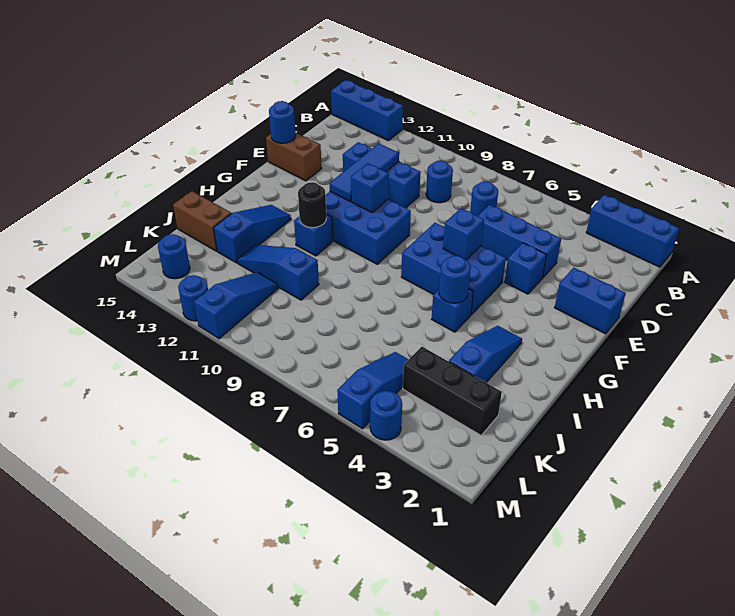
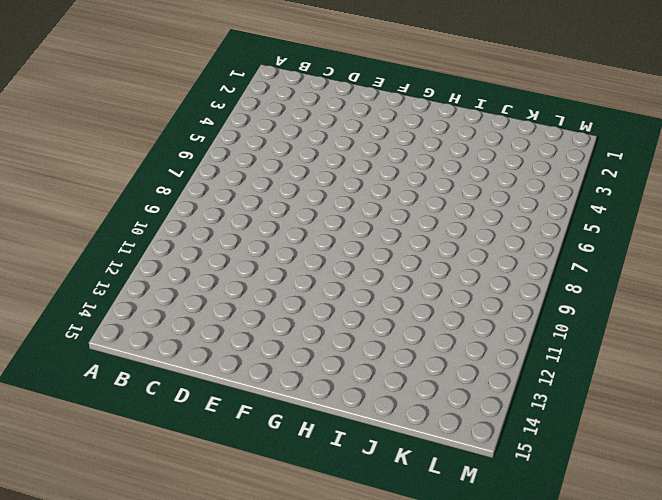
none -> blue brick A1:A3 level 1
none -> blue brick A13:A15 level 1
none -> blue round brick C7 level 1

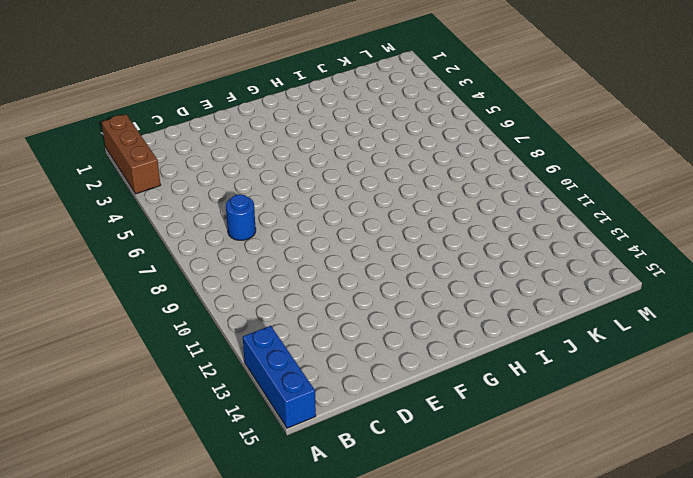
brown brick A1:A3 level 1 -> blue brick A1:A3 level 1
none -> blue round brick C9 level 1
none -> blue brick D4:D6 level 1
none -> blue brick D10:D12 level 1

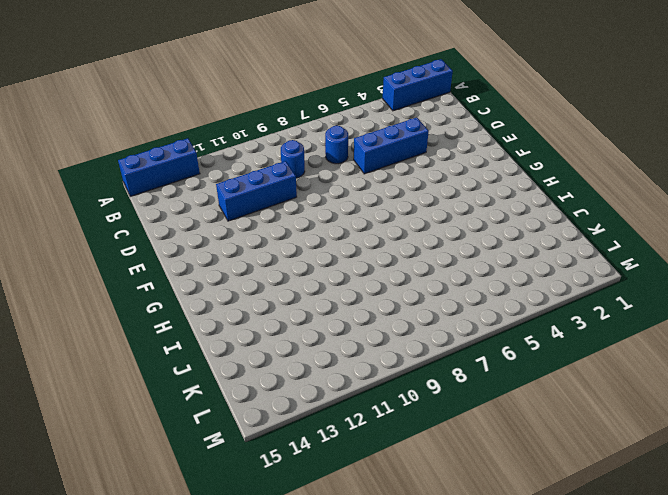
none -> blue brick E1:E2 level 1
none -> blue brick E4 level 1
none -> brown brick E14:E15 level 1

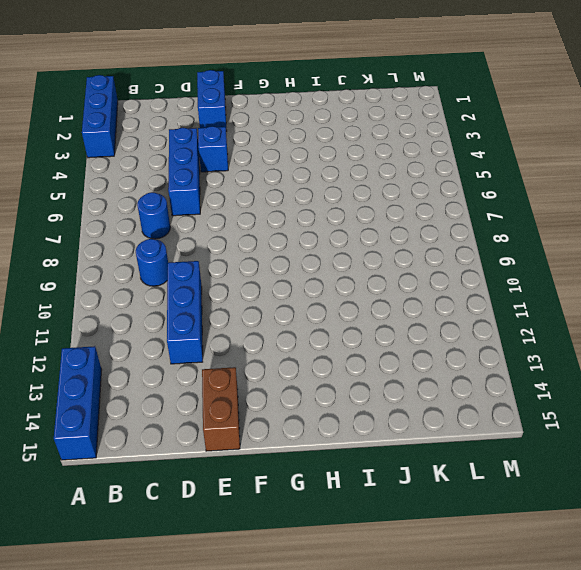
none -> blue brick F5:G7 level 1
none -> blue brick F9:G11 level 1
none -> blue slope H3:J3 level 1 top J

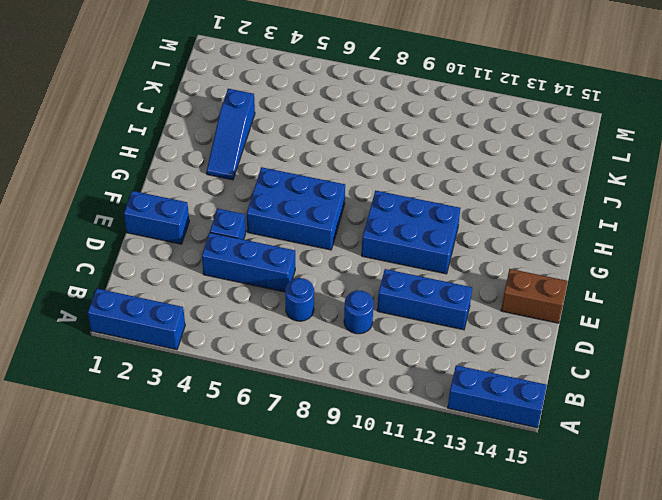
none -> blue brick H5 level 1
none -> blue brick H11 level 1
none -> blue slope H13:J13 level 1 top J

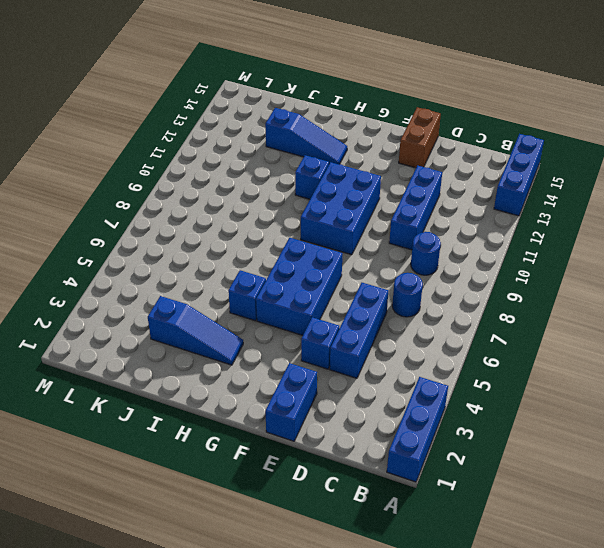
none -> blue slope J10:J12 level 1 top 10
none -> brown brick J14:J15 level 1
none -> black brick K2:K4 level 1

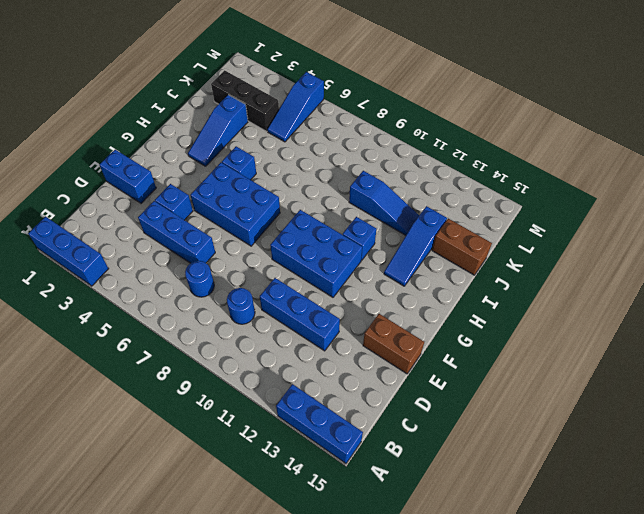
none -> blue slope K11:M11 level 1 top M
none -> blue round brick L14 level 1
none -> blue round brick M4 level 1

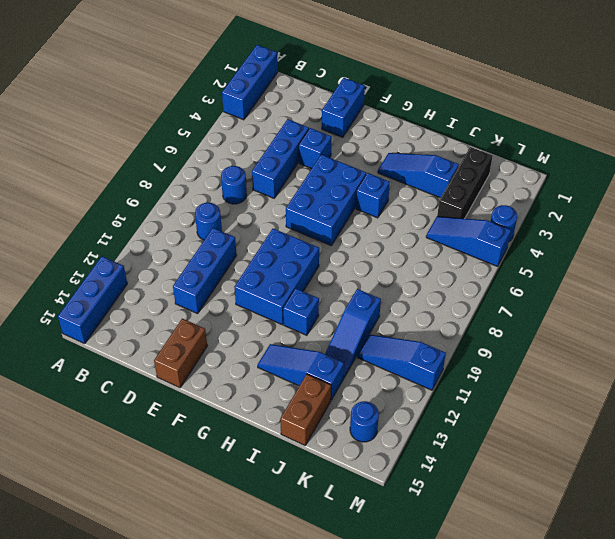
none -> blue round brick M12 level 1
none -> blue tile D11:F11 level 2
none -> blue round brick E15 level 2

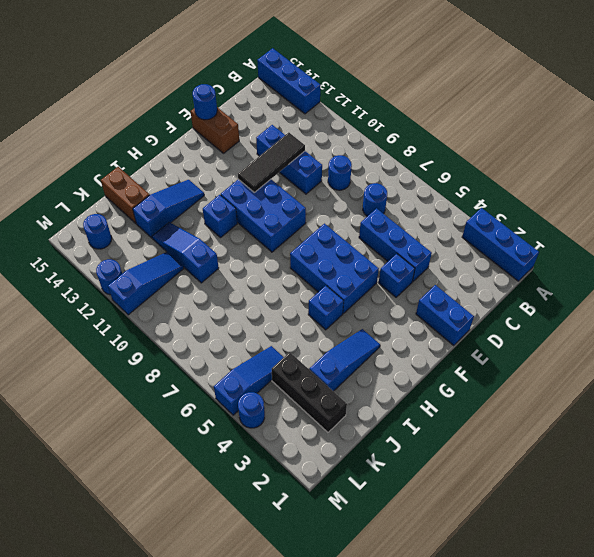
black tile D11:F11 level 2 -> blue tile D11:F11 level 2
none -> blue brick F6 level 2
none -> blue brick F10 level 2
none -> blue round brick H5 level 2

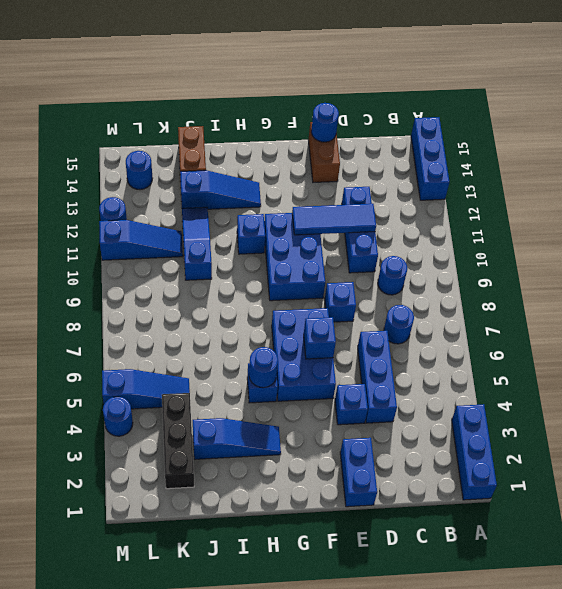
blue brick E8 level 1 -> blue brick F10 level 2
none -> black round brick H11 level 2

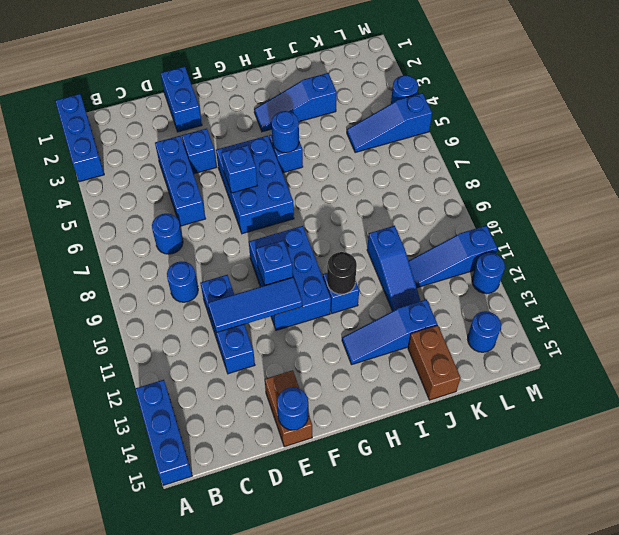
none -> black brick K2:K4 level 1

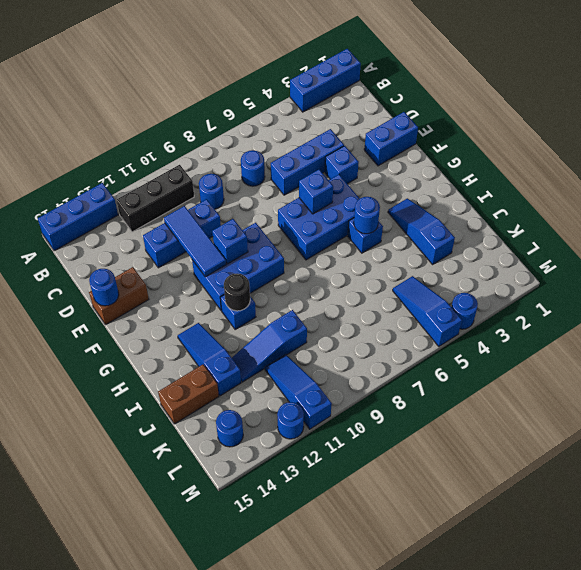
black brick B10:B12 level 1 -> black brick K2:K4 level 1

